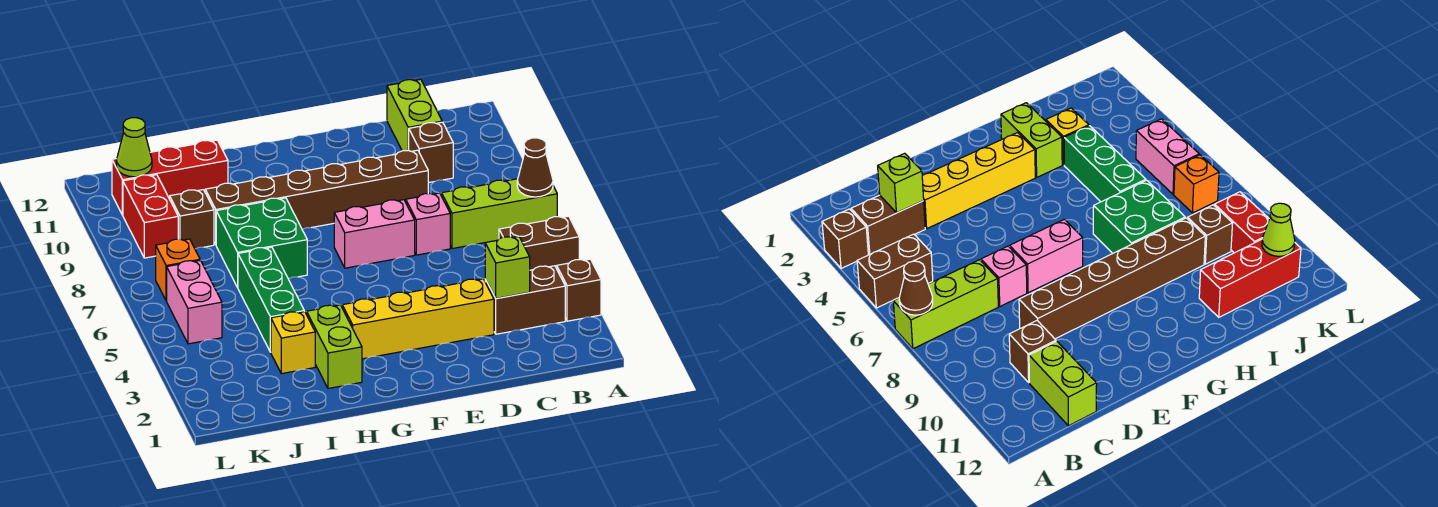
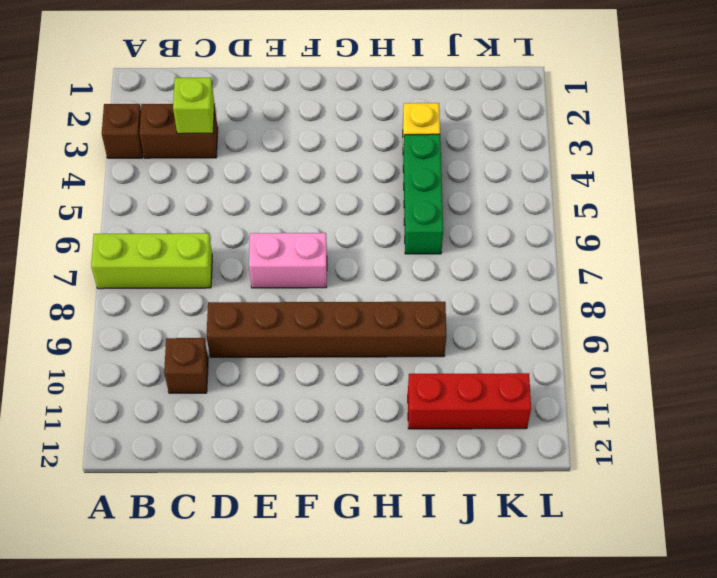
none -> brown brick A5:B5 level 1
none -> lime brick C11:C12 level 1
none -> yellow brick D3:G3 level 1

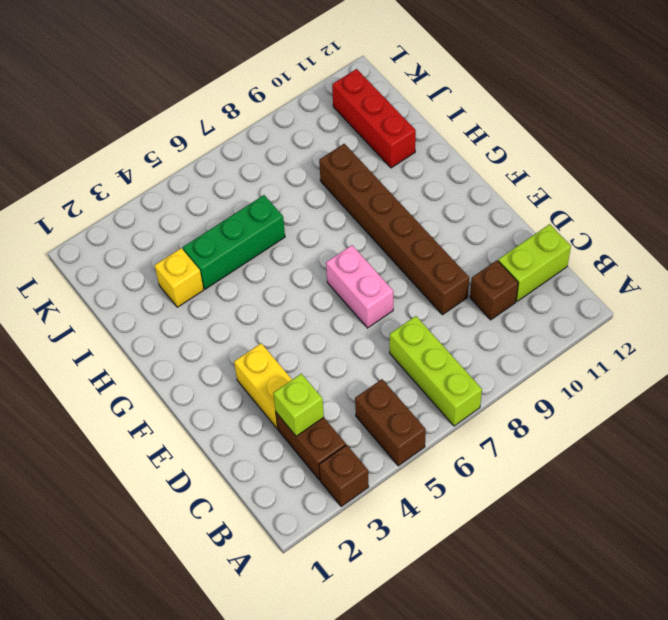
yellow brick D3:E3 level 1 -> yellow brick D3:G3 level 1
none -> pink brick D7 level 1
none -> lime brick H2:H3 level 1
none -> green brick H7:I8 level 1

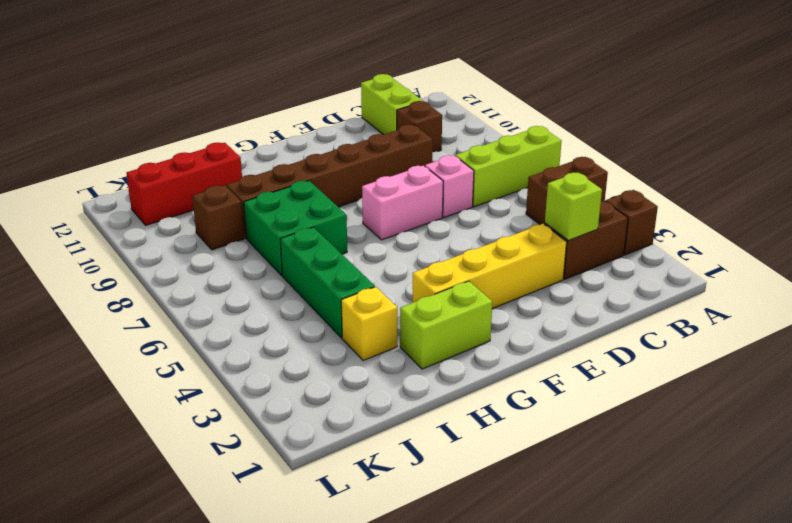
lime brick G2:H2 level 1 -> lime brick H2:H3 level 1
none -> pink brick K5:K6 level 1
none -> orange brick K7 level 1
none -> red brick K9:K10 level 1

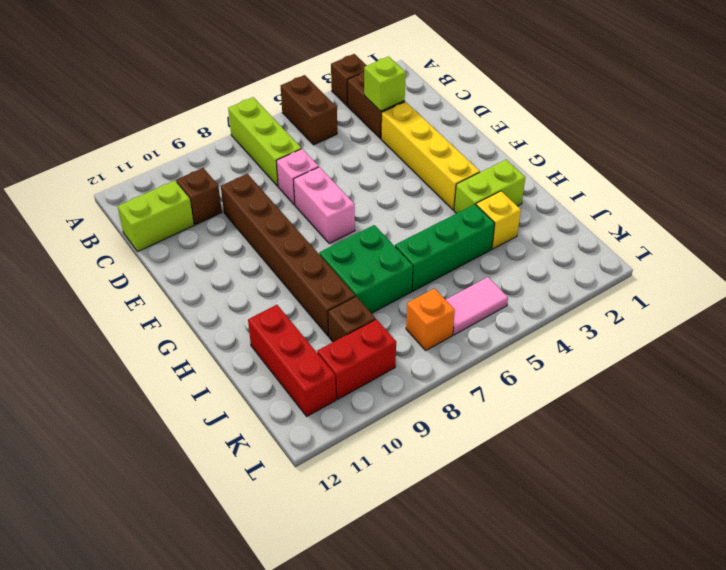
pink tile K5:K6 level 1 -> pink brick K5:K6 level 1
none -> brown cone A7 level 2
none -> lime cone K11 level 2

